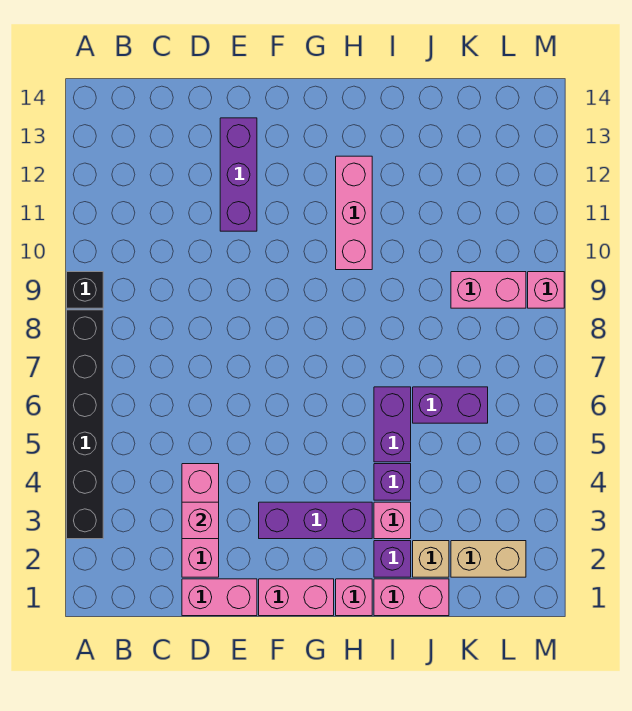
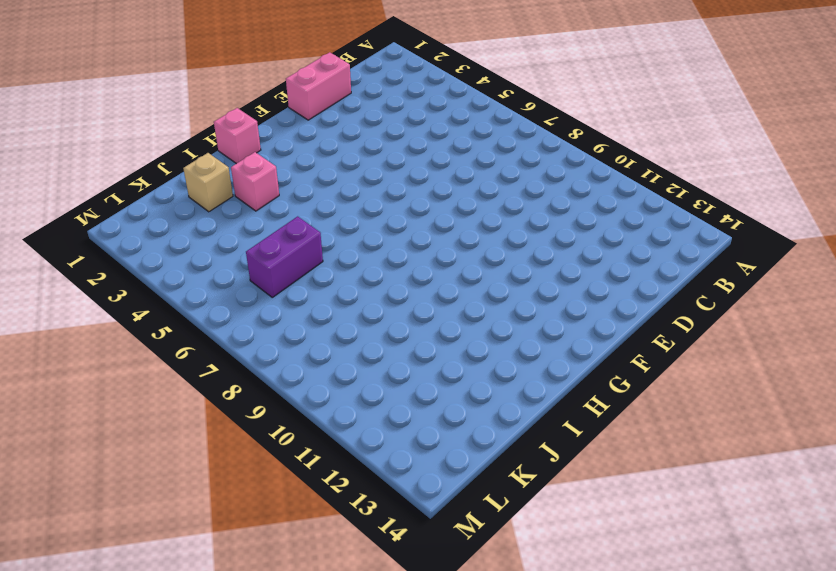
none -> black brick A3:A8 level 1
none -> black brick A9 level 1
none -> pink brick D2:D4 level 1

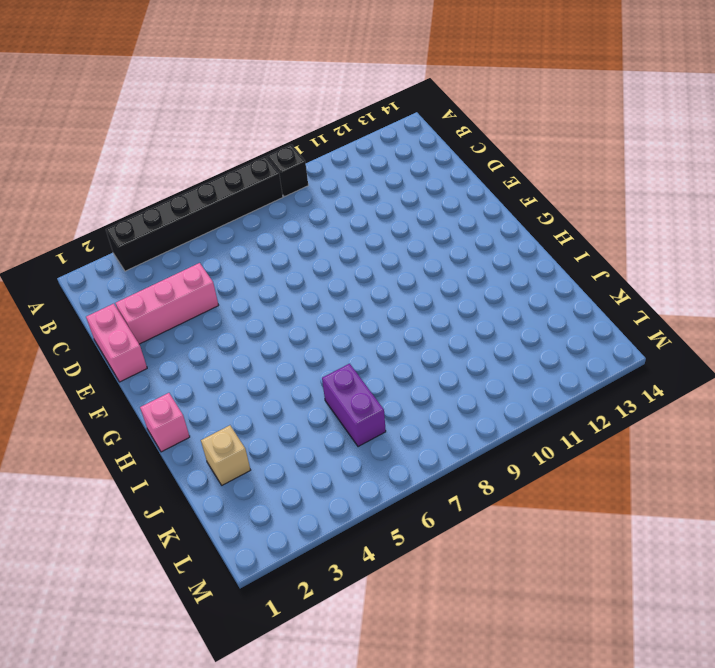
none -> purple brick E11:E13 level 1
none -> pink brick F1:G1 level 1
none -> purple brick F3:H3 level 1

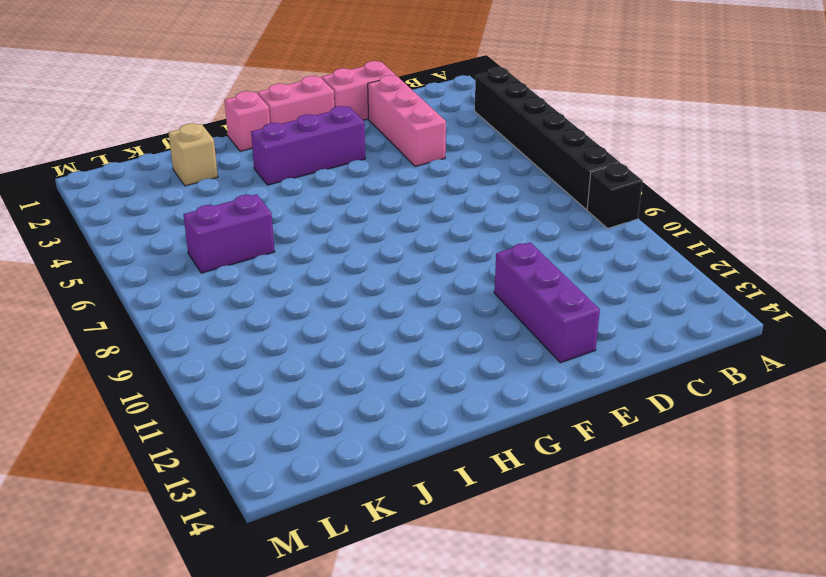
none -> pink brick H10:H12 level 1
none -> pink brick I1:J1 level 1
none -> purple brick I2 level 1

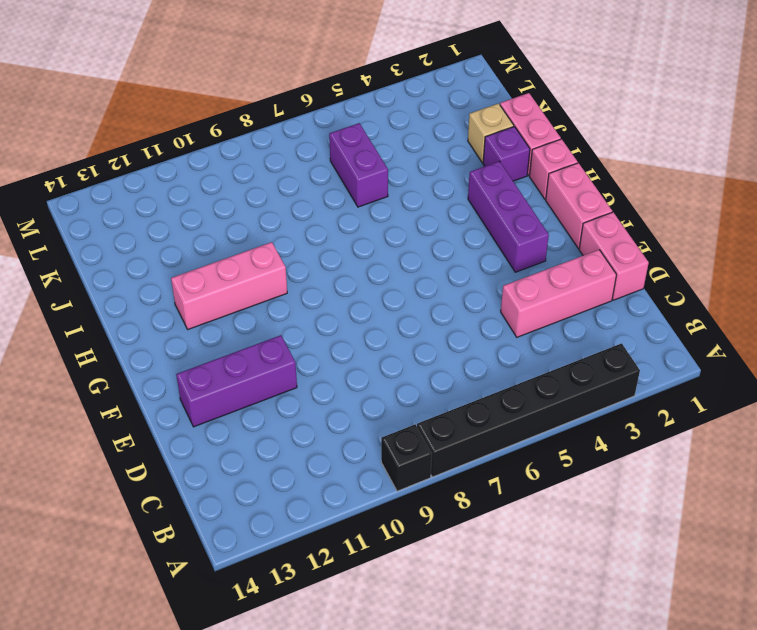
none -> pink brick I3 level 1
none -> purple brick I4 level 1
none -> purple brick I5:I6 level 1

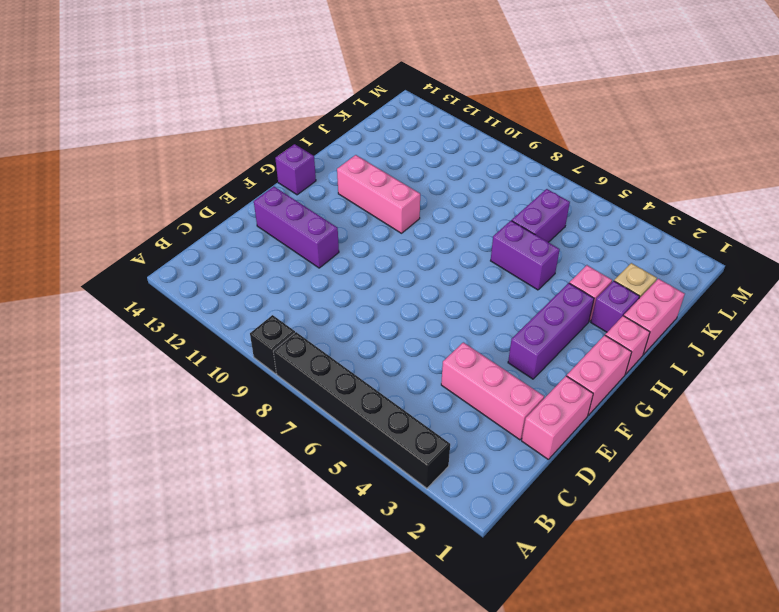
purple brick G14 level 1 -> purple brick I4 level 1
none -> tan brick K2:L2 level 1
none -> pink brick K9:L9 level 1
none -> pink brick M9 level 1

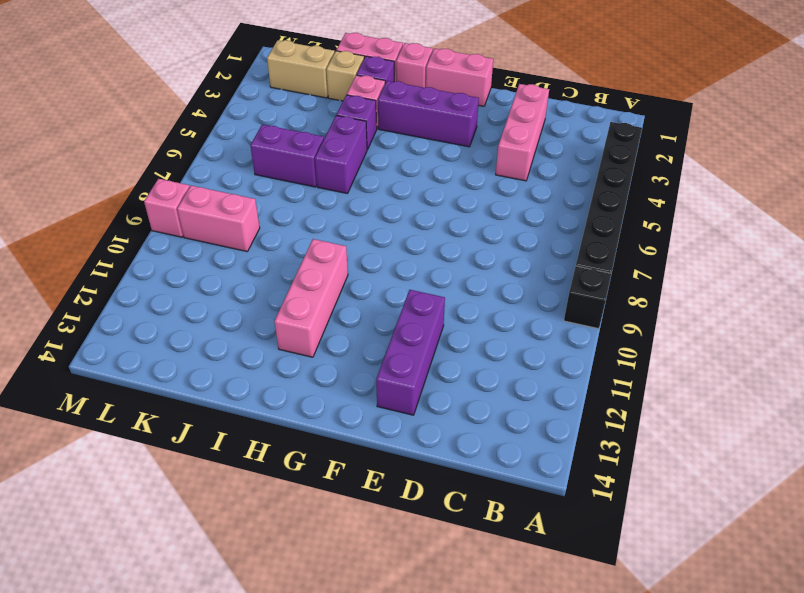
none -> pink brick D1:E1 level 1
none -> pink brick D3 level 2

